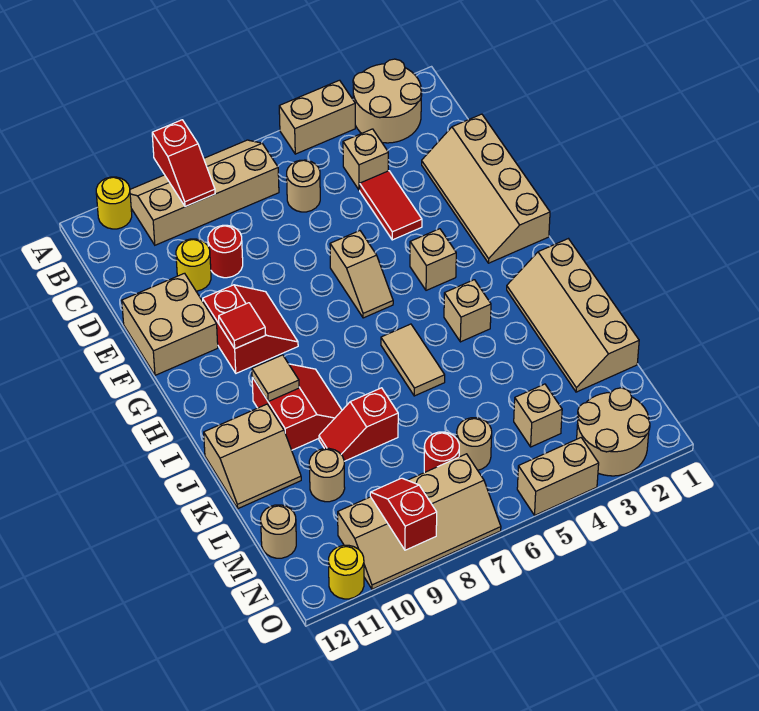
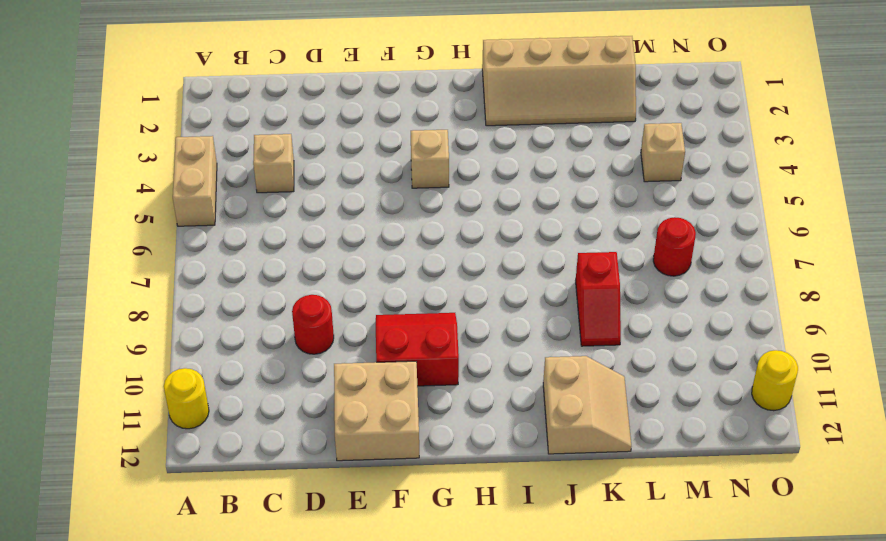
none -> tan round brick A2:B3 level 1
none -> tan slope A7:B10 level 1 top B
none -> tan round brick C6 level 1
none -> tan slope D1:G2 level 1 top 1

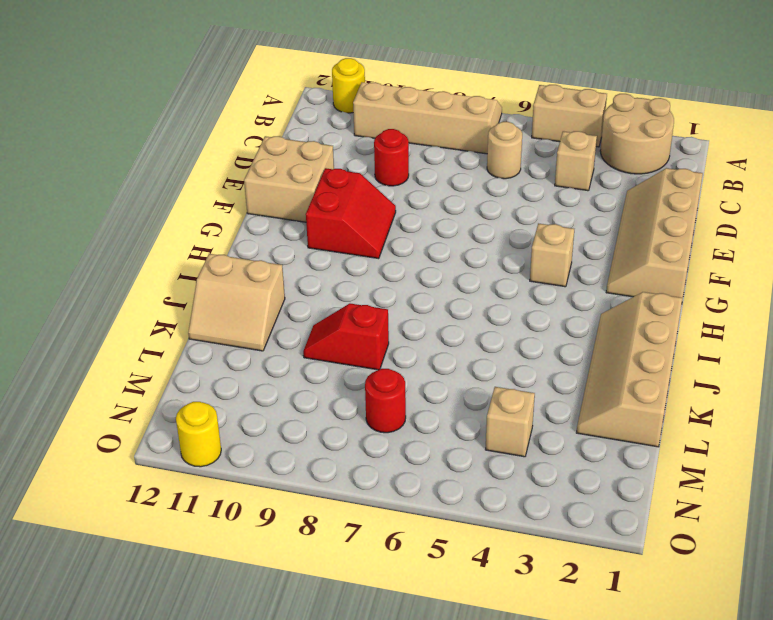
none -> red tile D4:E4 level 1
none -> yellow round brick D10 level 1
none -> tan slope F6:G6 level 1 top F
none -> tan brick I4 level 1

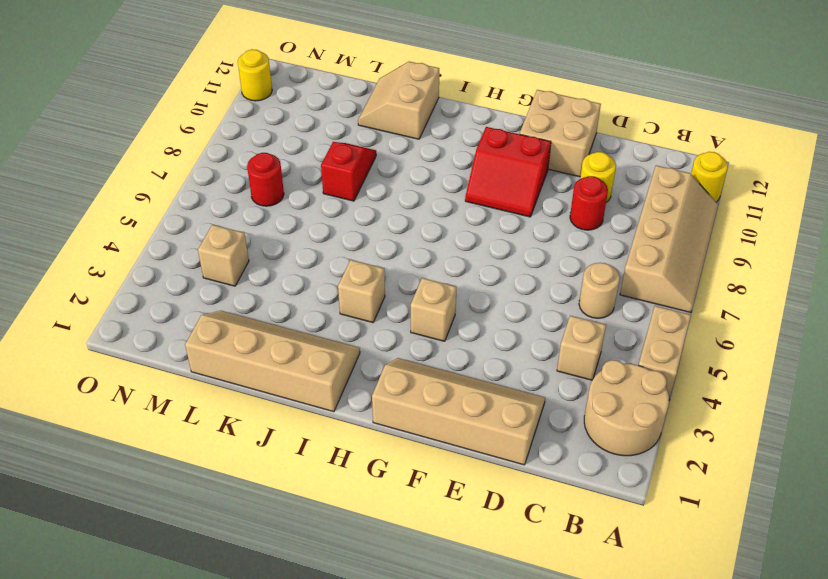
none -> red tile D4:E4 level 1
none -> tan slope F6:G6 level 1 top F
none -> tan tile I6:J6 level 1
none -> red slope I9:J10 level 1 top 10

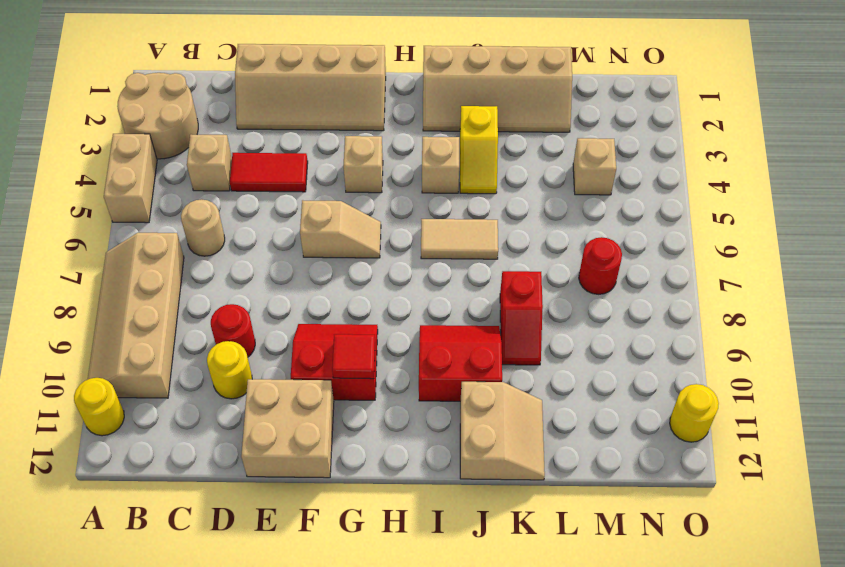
yellow slope J3:J4 level 1 top 3 -> none
none -> tan round brick L10 level 1
none -> tan round brick M6 level 1
none -> tan round brick M12 level 1
none -> tan round brick N2:O3 level 1

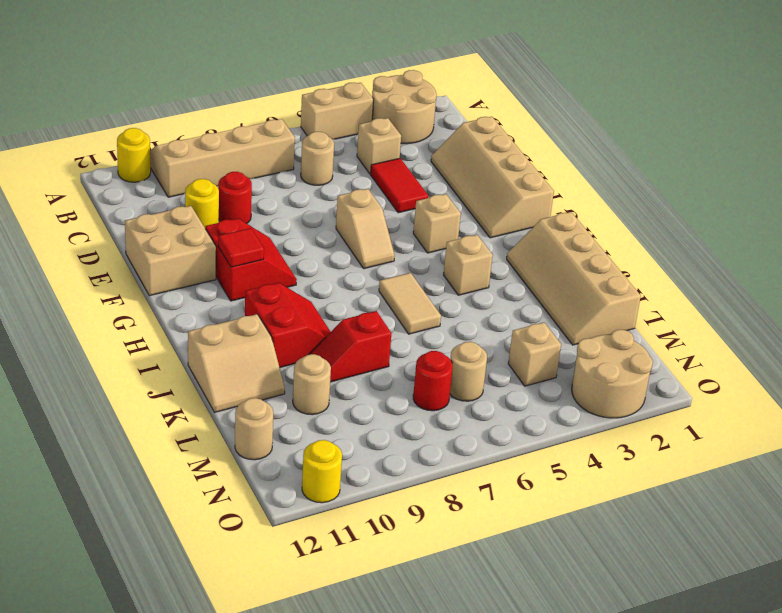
none -> tan slope N7:O10 level 1 top N
none -> tan brick O4:O5 level 1
none -> red slope A9:B9 level 2 top A
none -> tan tile I10 level 2

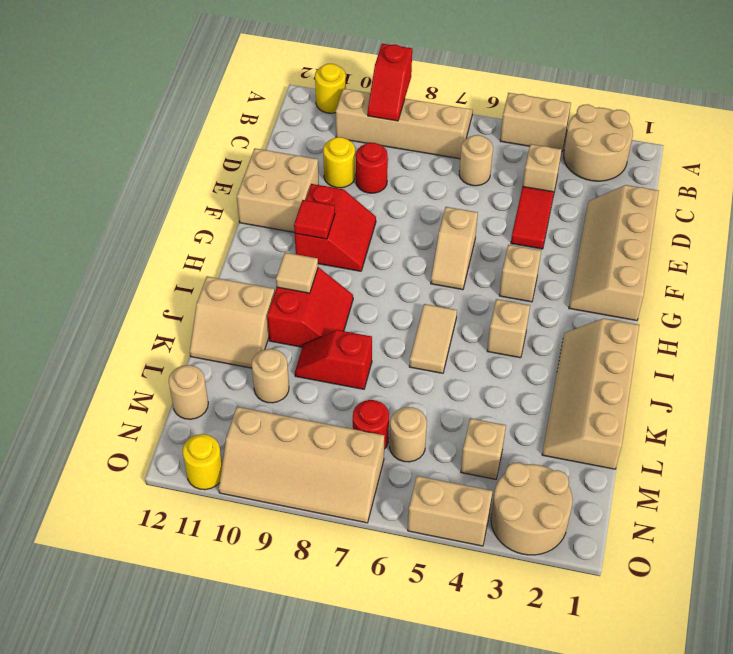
none -> red slope N9:O9 level 2 top O

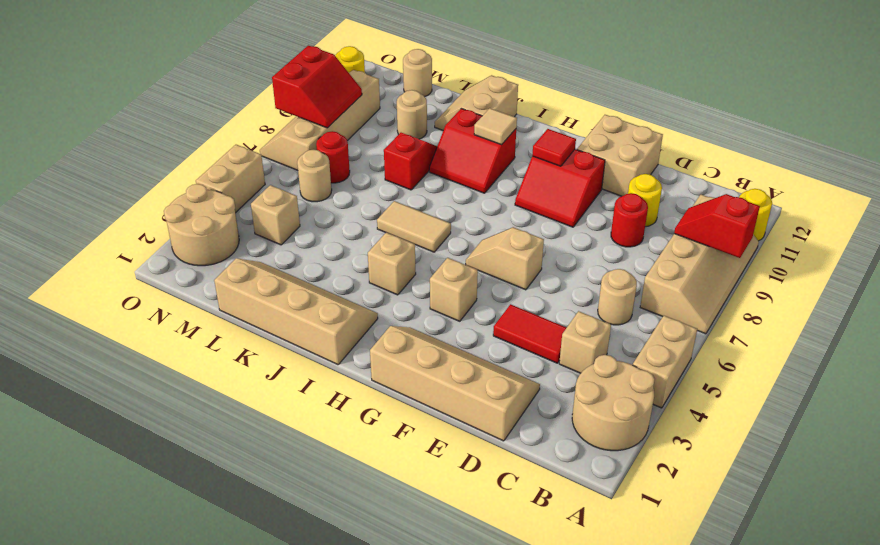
red slope N8:O9 level 2 top O -> red slope N9:O9 level 2 top O

